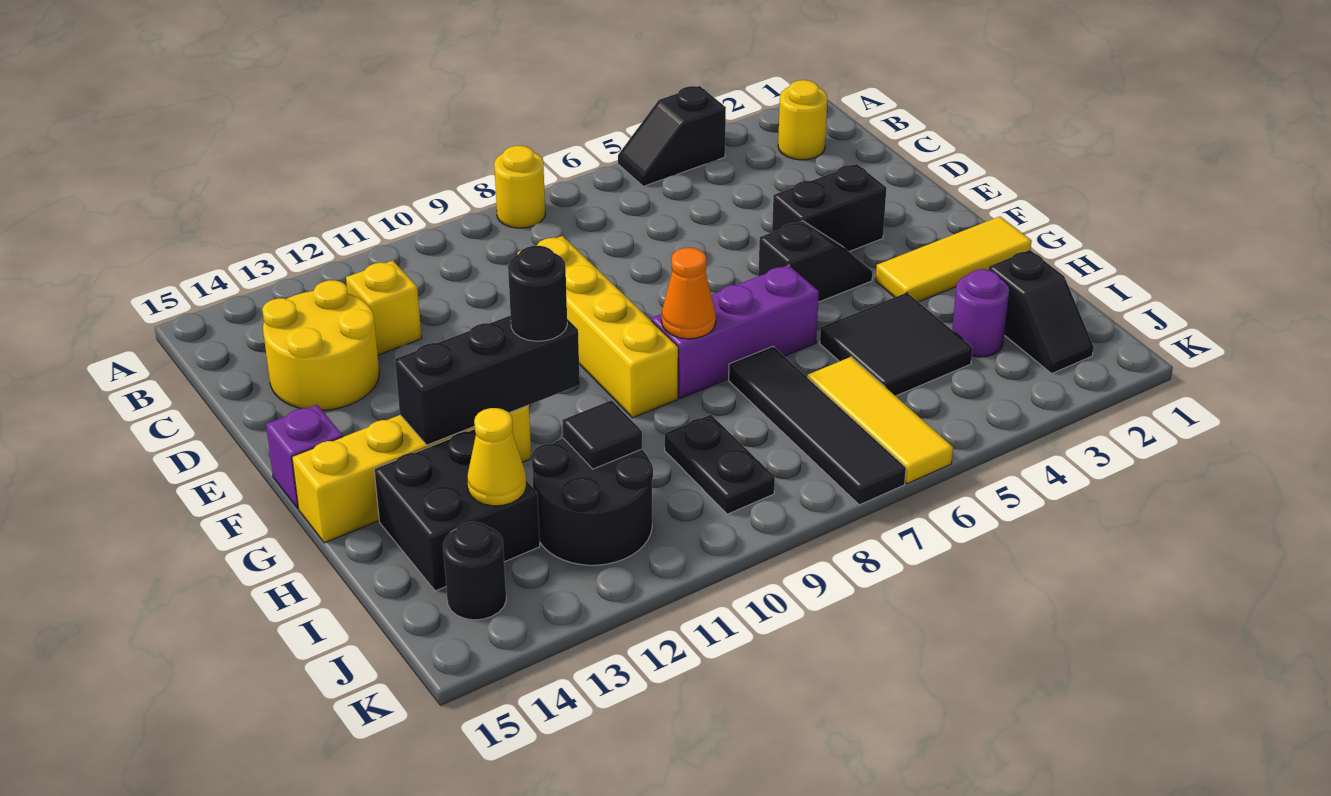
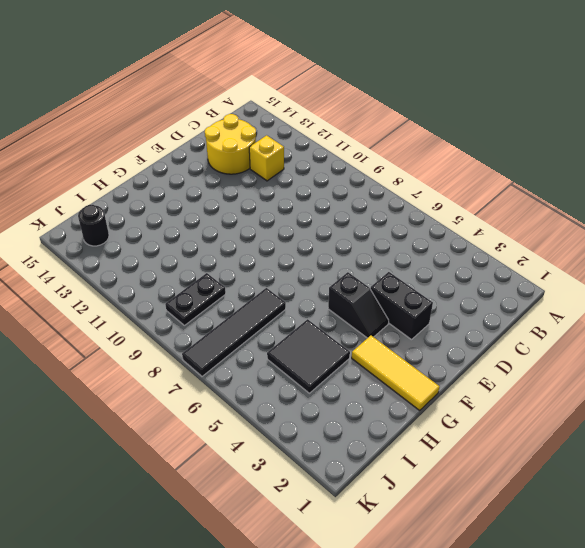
none -> black slope A4:A5 level 1 top 4
none -> yellow round brick A8 level 1
none -> yellow round brick B2 level 1

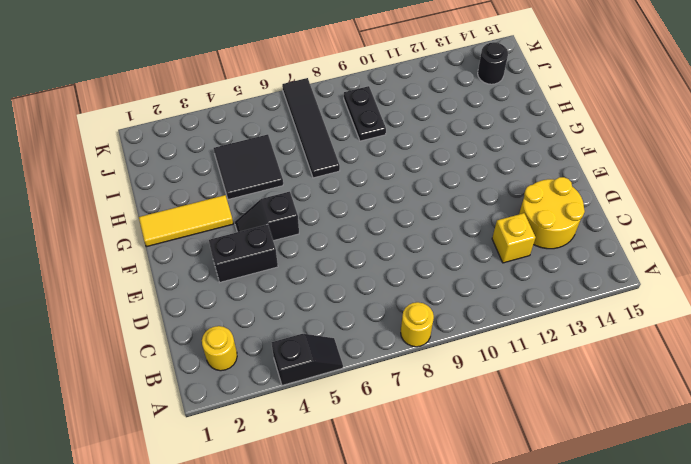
none -> yellow brick D9:G9 level 1
none -> purple brick F15 level 1
none -> purple brick G6:G8 level 1

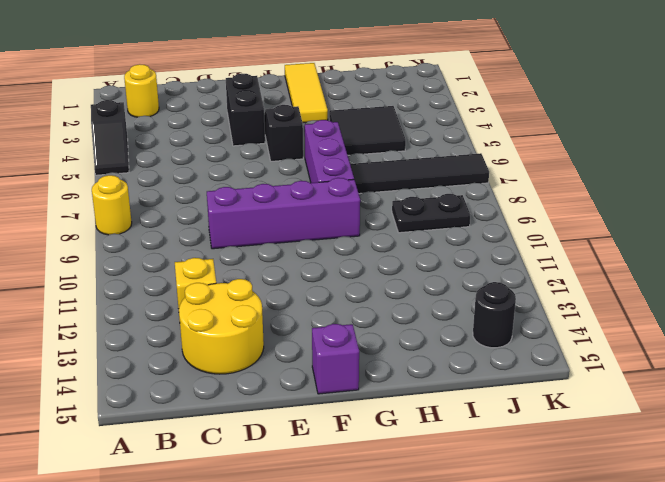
purple brick D9:G9 level 1 -> yellow brick D9:G9 level 1
none -> yellow brick G12:G15 level 1
none -> black brick H13:I14 level 1
none -> black slope I2:J2 level 1 top I

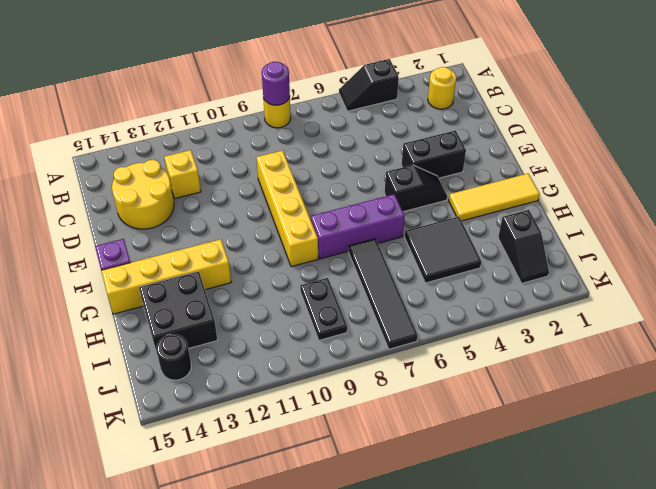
purple round brick A8 level 2 -> purple round brick I3 level 1
none -> yellow tile I6:K6 level 1
none -> black round brick I11:J12 level 1
none -> orange cone G8 level 2

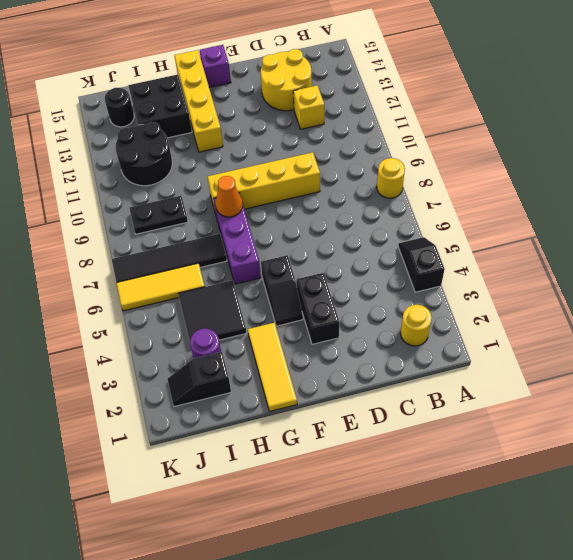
none -> black brick G11:G13 level 2
none -> black tile I11 level 2
none -> yellow cone I13 level 2

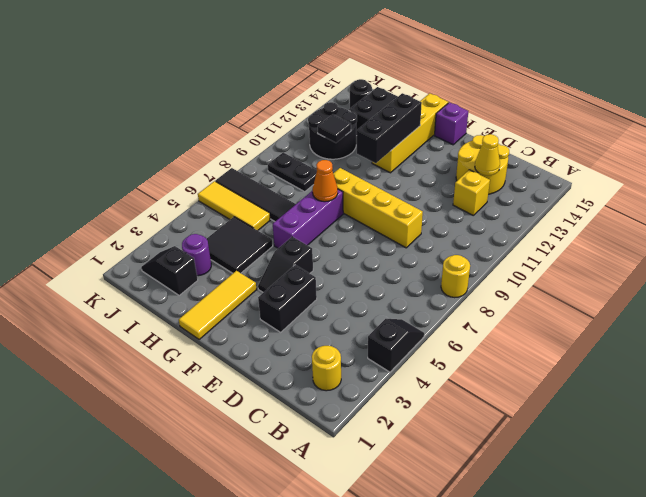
yellow cone C13 level 2 -> yellow cone I13 level 2
none -> black round brick G11 level 3

